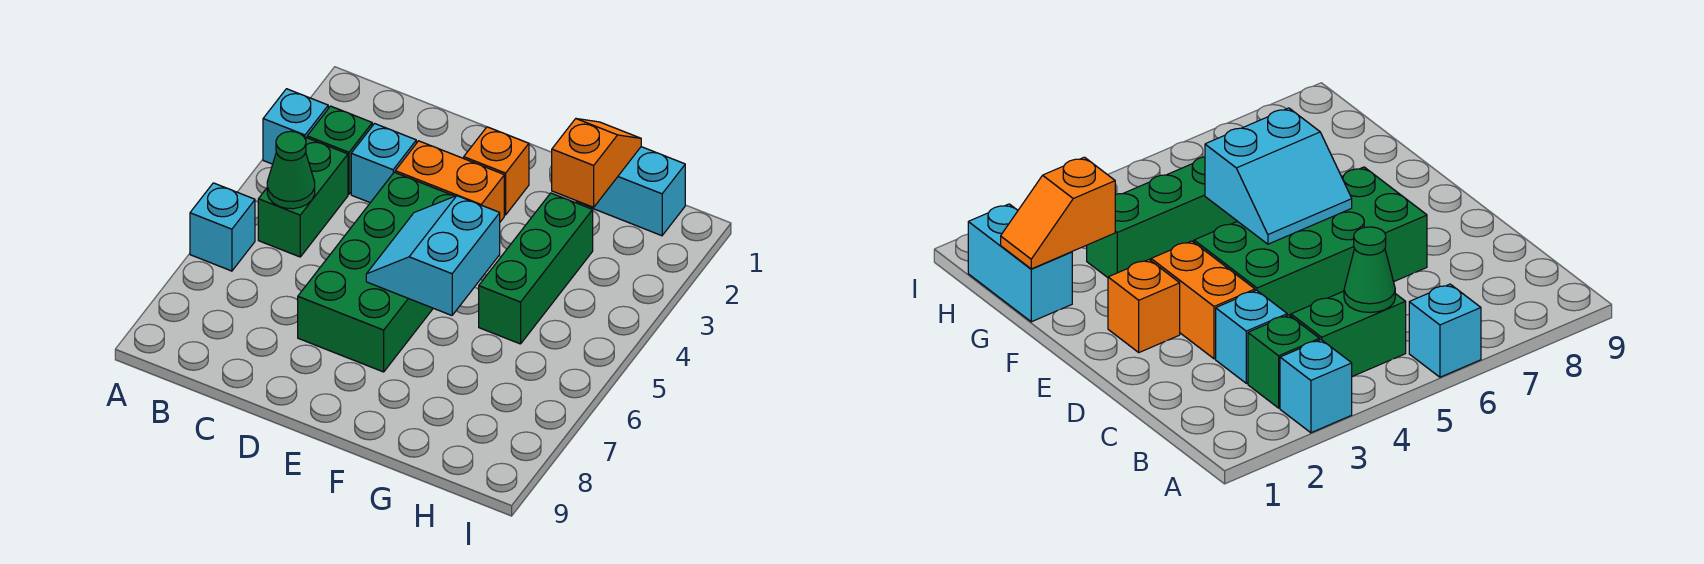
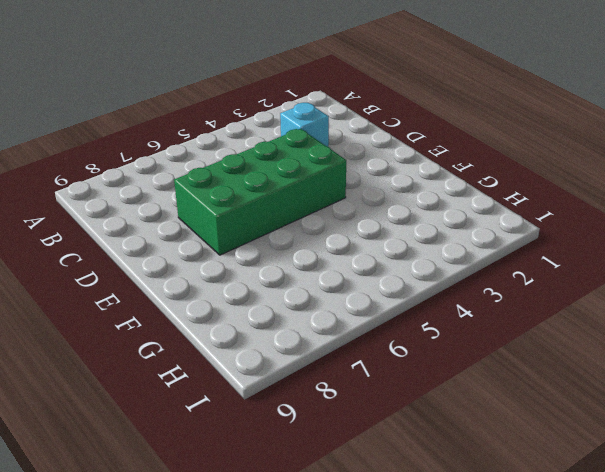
none -> cyan brick A3 level 1
none -> cyan brick A6 level 1
none -> green brick B3 level 1

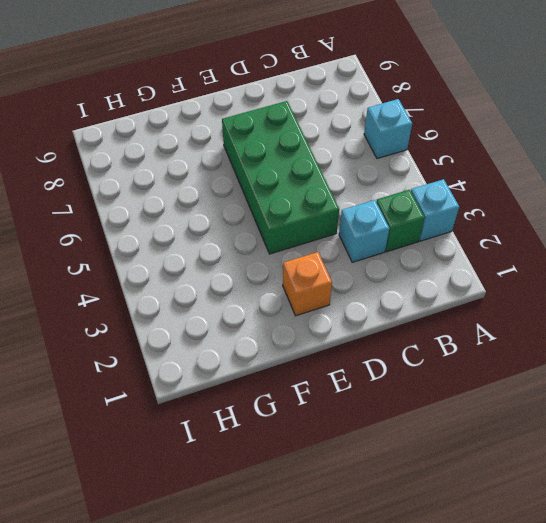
none -> green brick B4:B5 level 1
none -> orange brick D3:E3 level 1
none -> cyan brick G1:H1 level 1

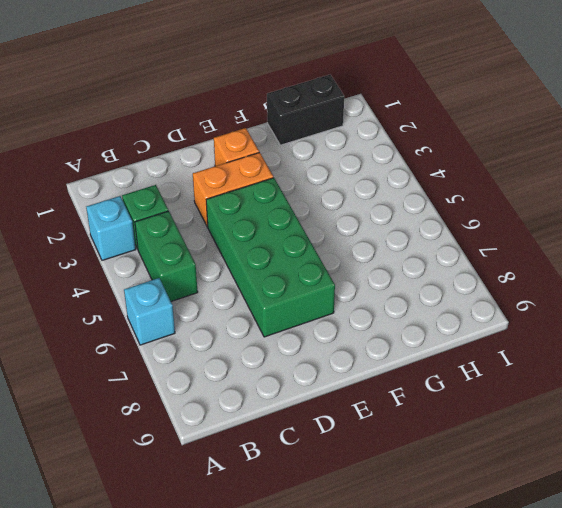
black brick G1:H1 level 1 -> cyan brick G1:H1 level 1
none -> cyan brick C3 level 1
none -> green brick G3:G5 level 1
none -> green cone B5 level 2

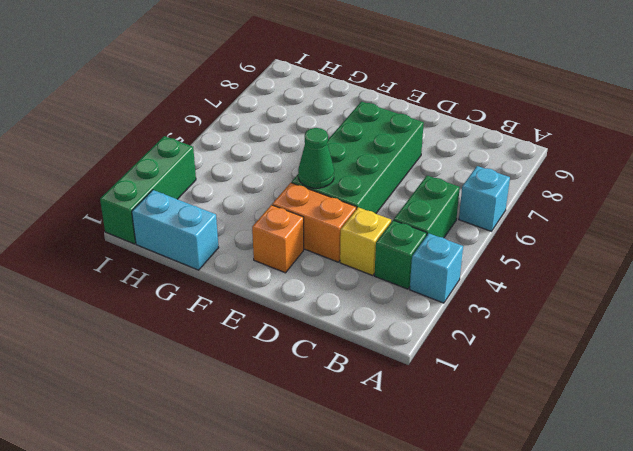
yellow brick C3 level 1 -> cyan brick C3 level 1
green cone E4 level 2 -> green cone B5 level 2
green brick I1:I3 level 1 -> green brick G3:G5 level 1
none -> cyan slope E5:F6 level 2 top F
none -> orange slope G1:G2 level 2 top 2

